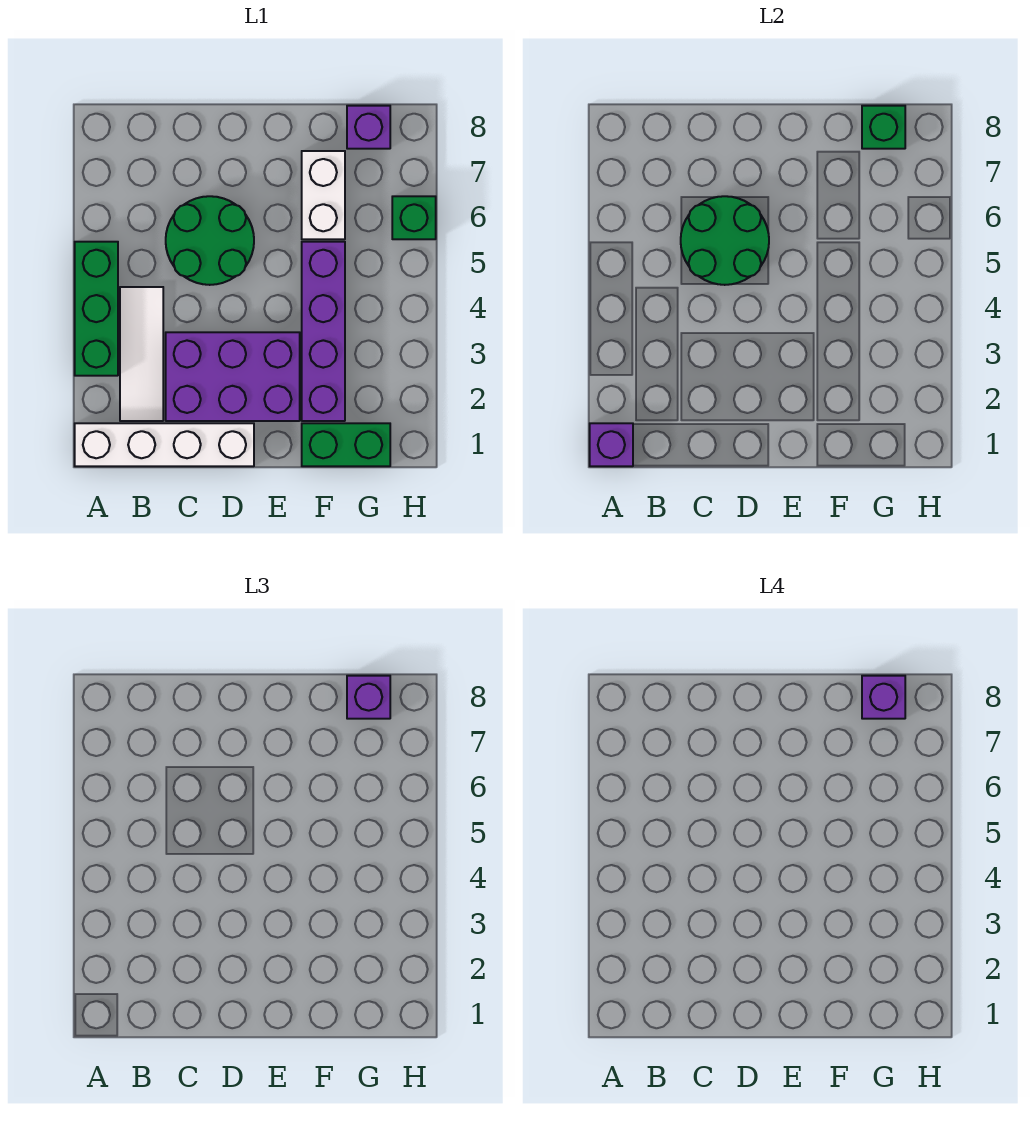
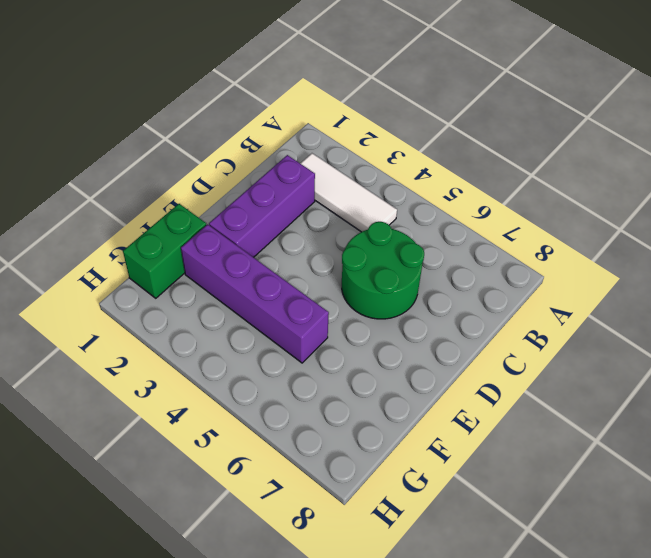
purple brick C2:E2 level 1 -> purple brick C2:E3 level 1
none -> white brick A1:D1 level 1
none -> green brick A3:A5 level 1
none -> white brick F6:F7 level 1

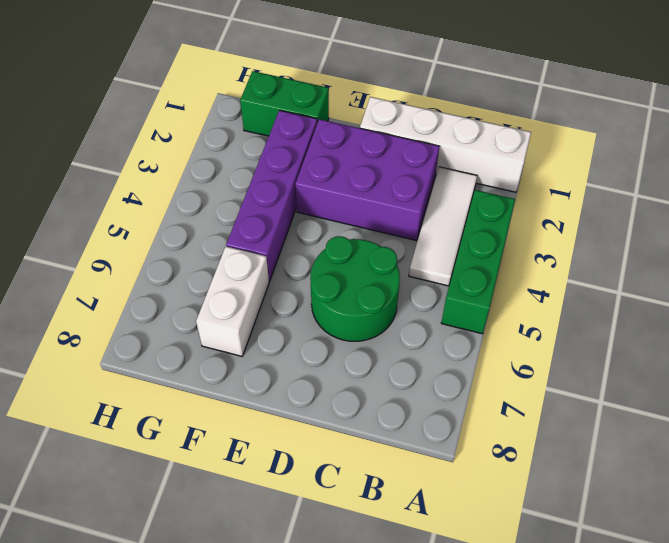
none -> purple brick G8 level 1
none -> green brick H6 level 1
none -> purple brick A1 level 2

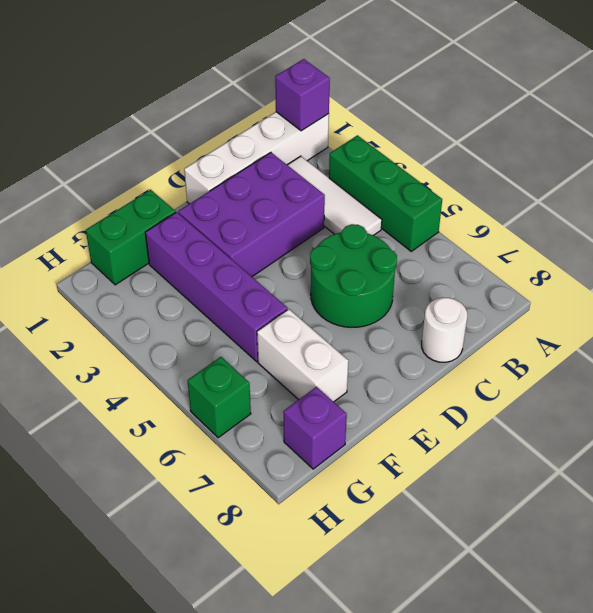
white round brick C8 level 1 -> none
none -> green round brick C5:D6 level 2
none -> green brick G8 level 2
none -> purple brick G8 level 3

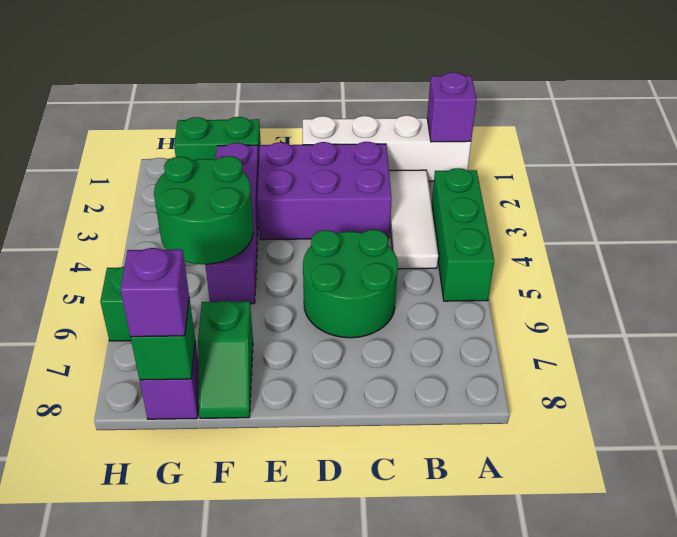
green round brick F4:G5 level 2 -> green round brick C5:D6 level 2
green slope F7:F8 level 1 top 7 -> white brick F6:F7 level 1
none -> purple brick G8 level 4

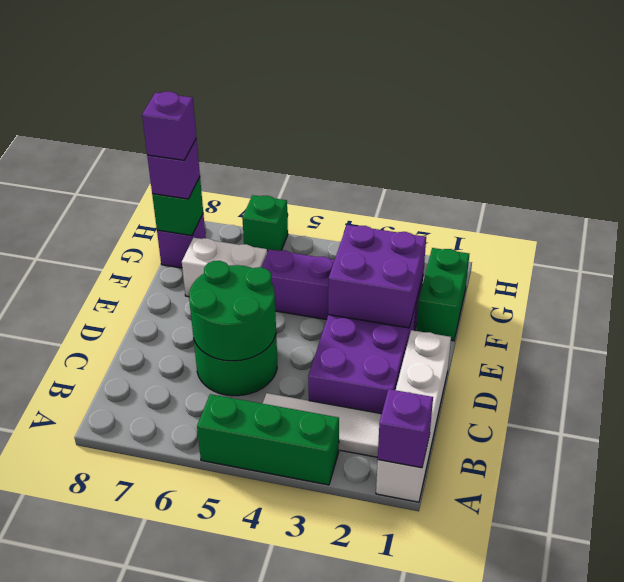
purple brick E2:F3 level 2 -> none

